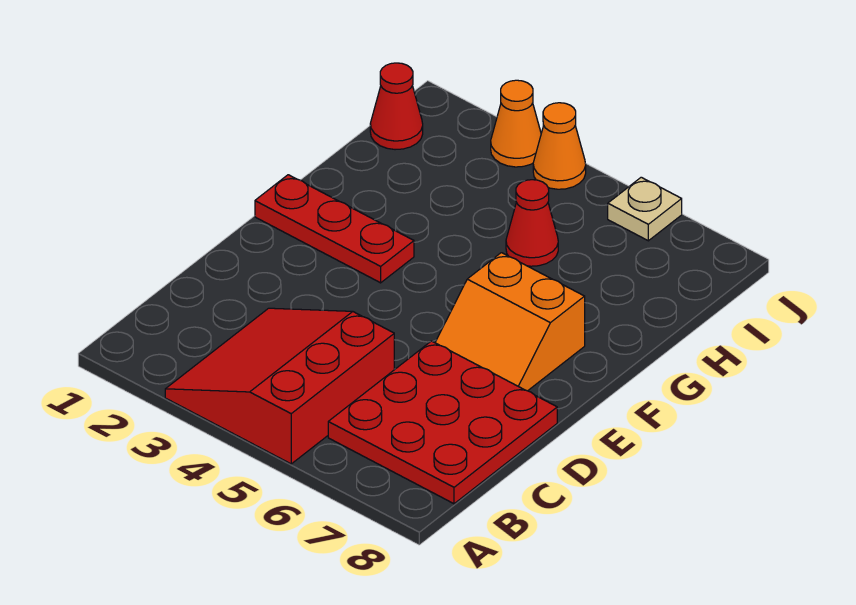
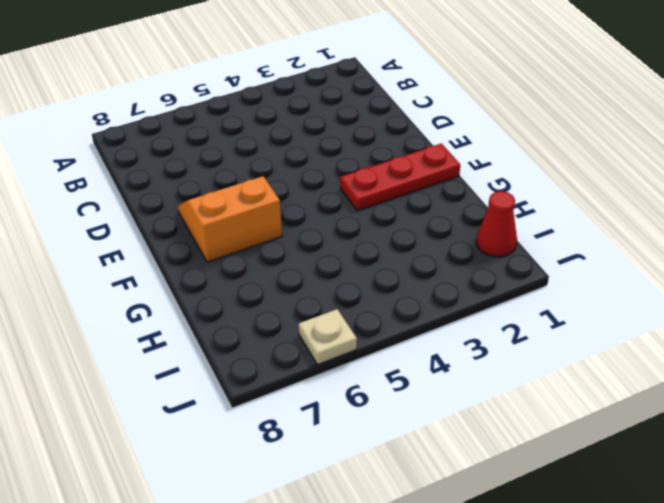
none -> red slope A3:C5 level 1 top 5
none -> red plate B6:D8 level 1

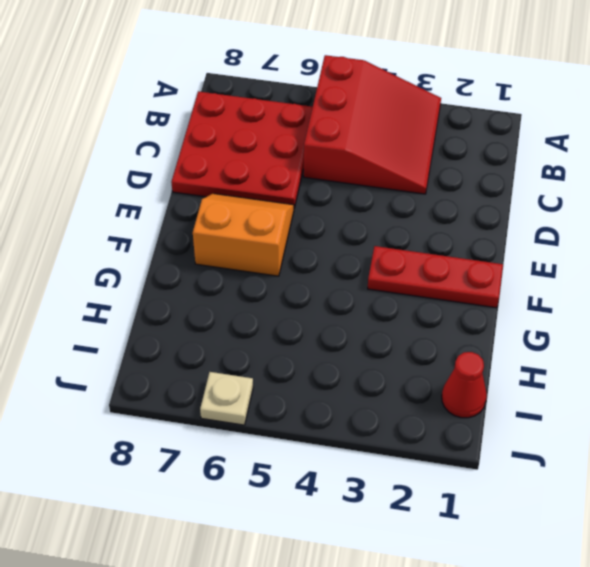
none -> red cone H5 level 1
none -> orange cone J3 level 1

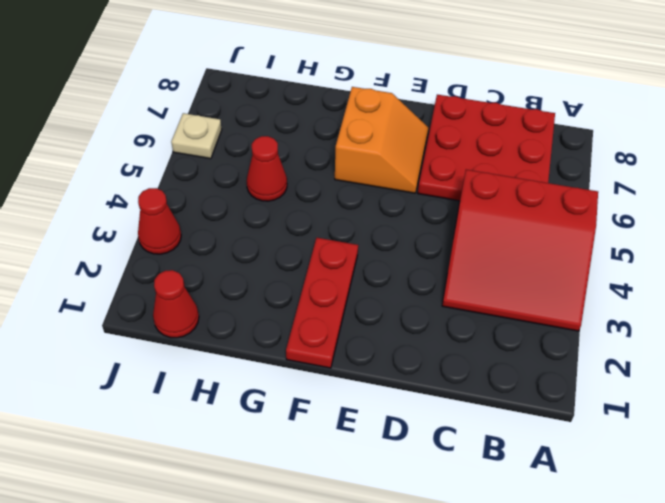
red cone J3 level 1 -> orange cone J3 level 1
none -> orange cone J4 level 1

